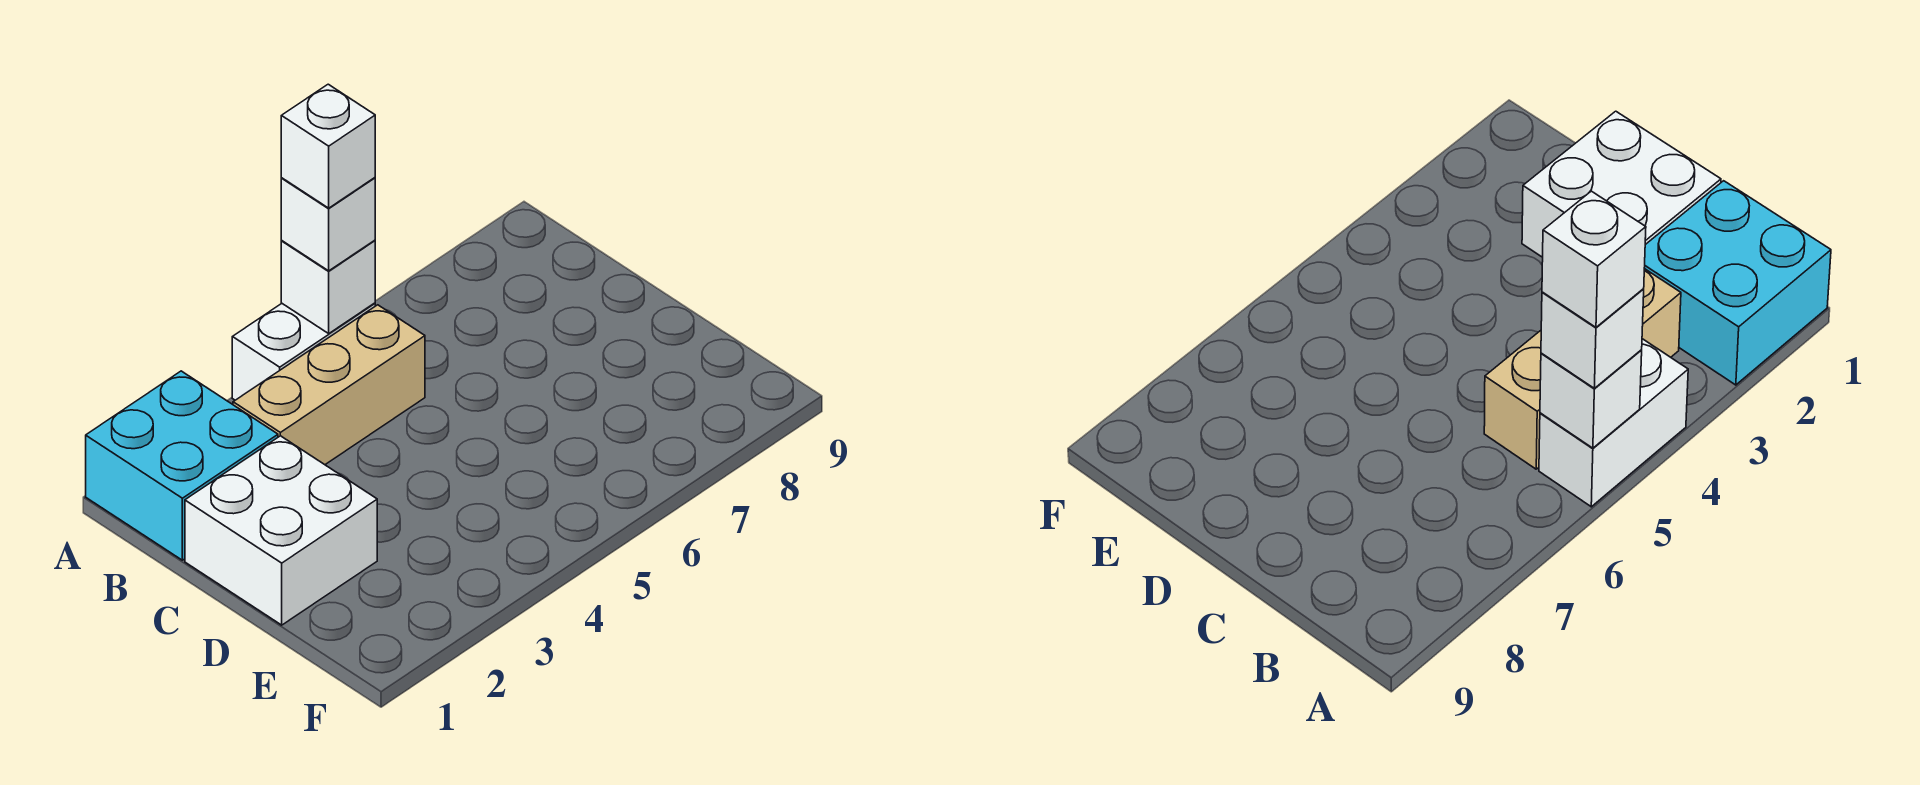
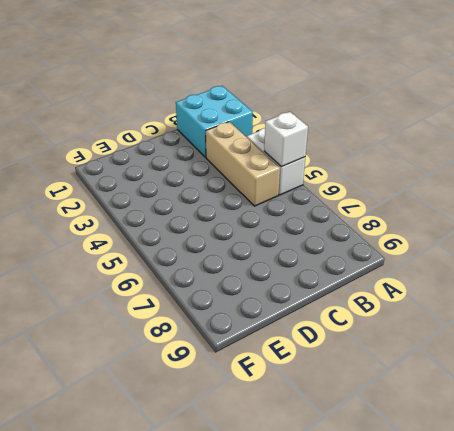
none -> white brick C1:D2 level 1
none -> white brick A5 level 3

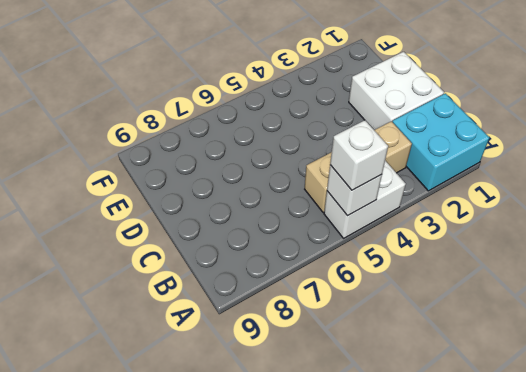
none -> white brick A5 level 4

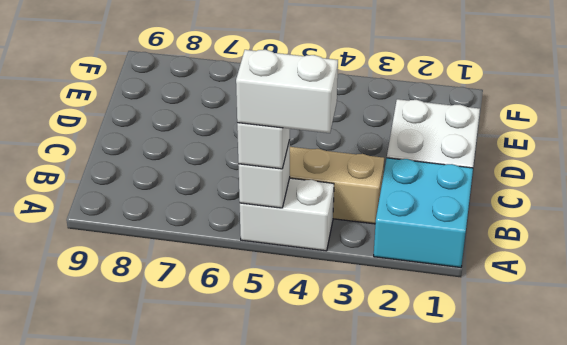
white brick A4:A5 level 4 -> white brick A5 level 4

